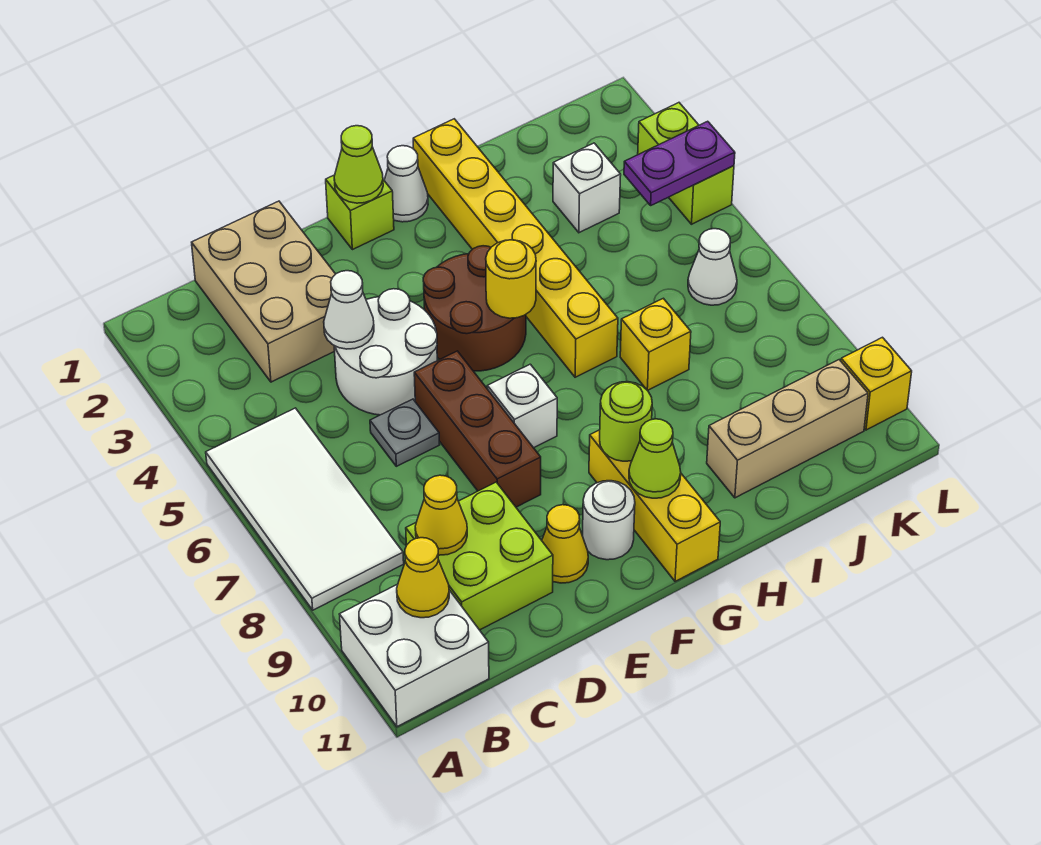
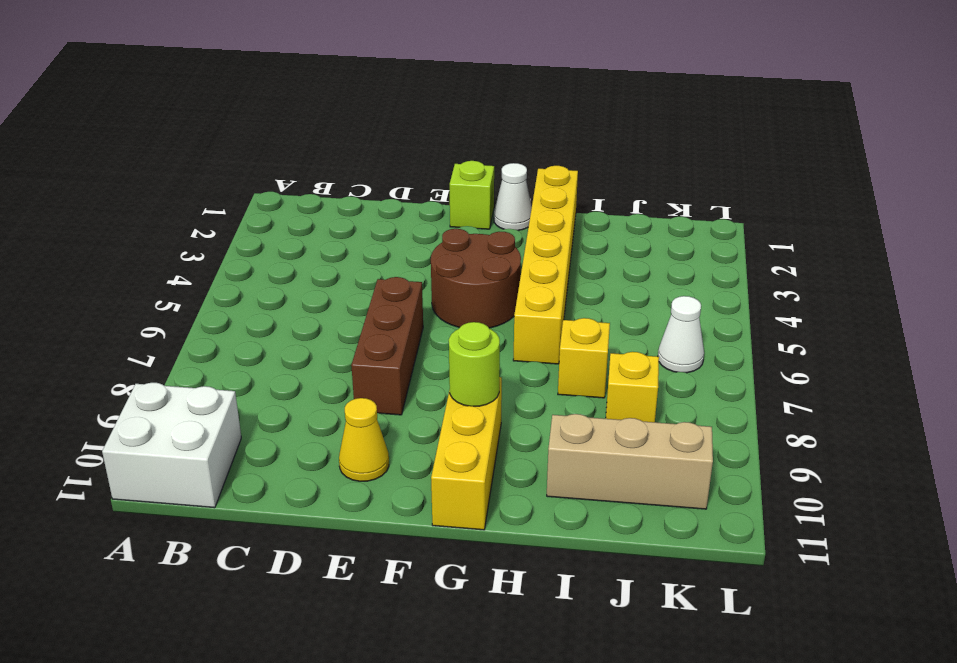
yellow brick J8 level 1 -> yellow brick L10 level 1
none -> white tile A5:B8 level 1
none -> tan brick C1:D3 level 1
none -> lime brick C9:D10 level 1

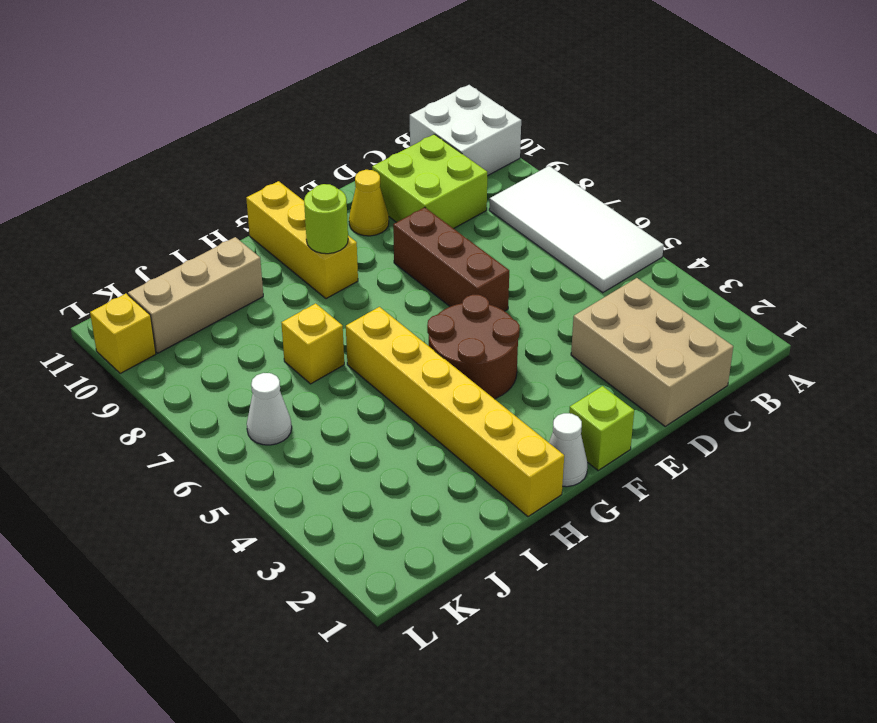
none -> white round brick D4:E5 level 1
none -> grey plate D6 level 1
none -> white brick F7 level 1

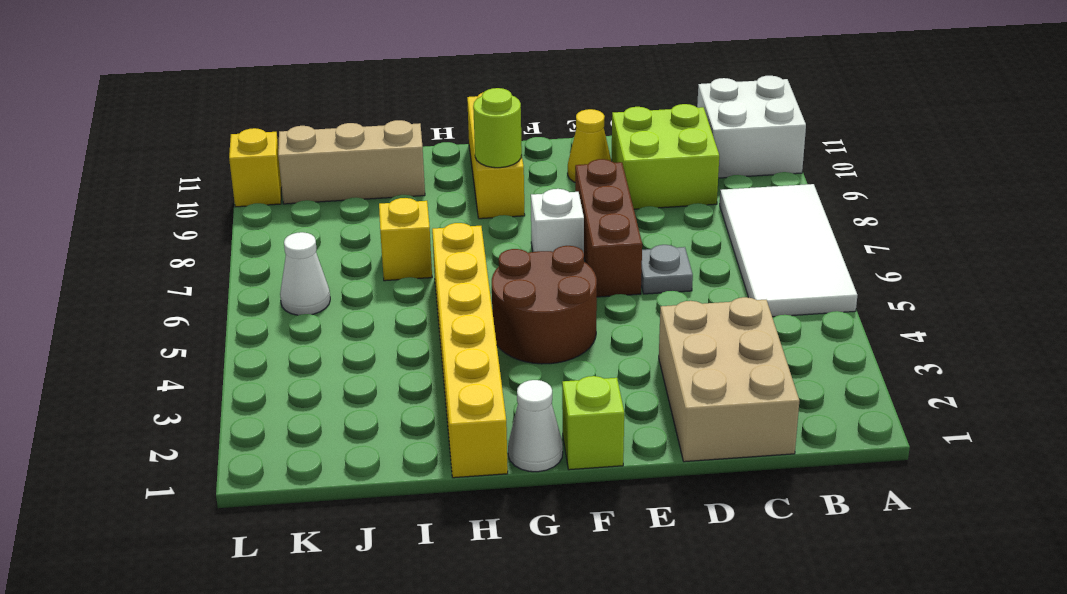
none -> white round brick D4:E5 level 1
none -> white round brick F10 level 1
none -> white brick J3 level 1

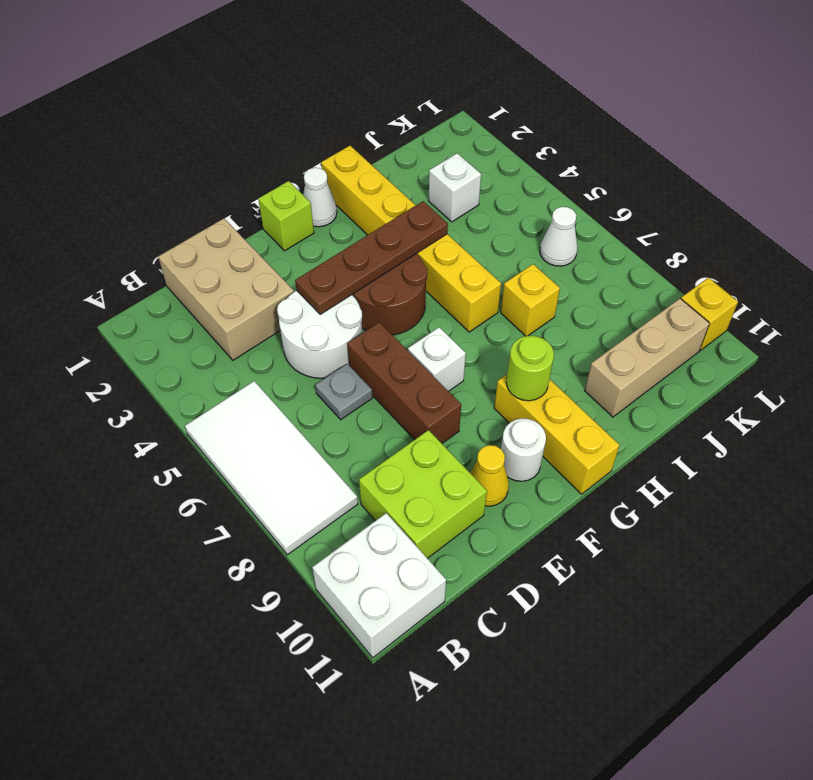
brown plate E4:H4 level 2 -> none
none -> lime brick L3:L4 level 1
none -> yellow cone B10 level 2
none -> yellow cone C9 level 2

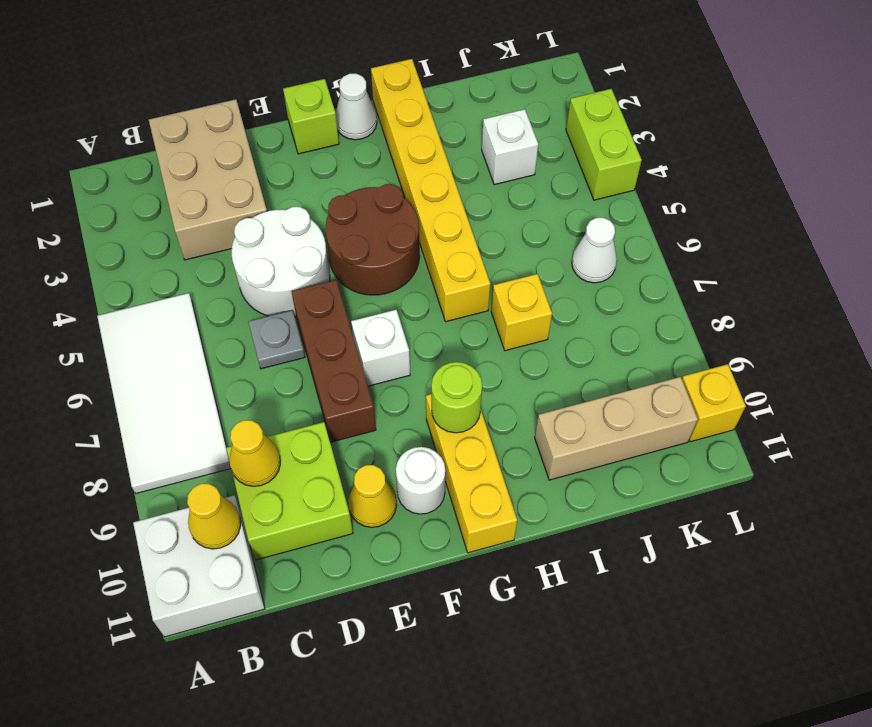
none -> white cone D4 level 2
none -> lime cone F1 level 2
none -> yellow round brick G5 level 2

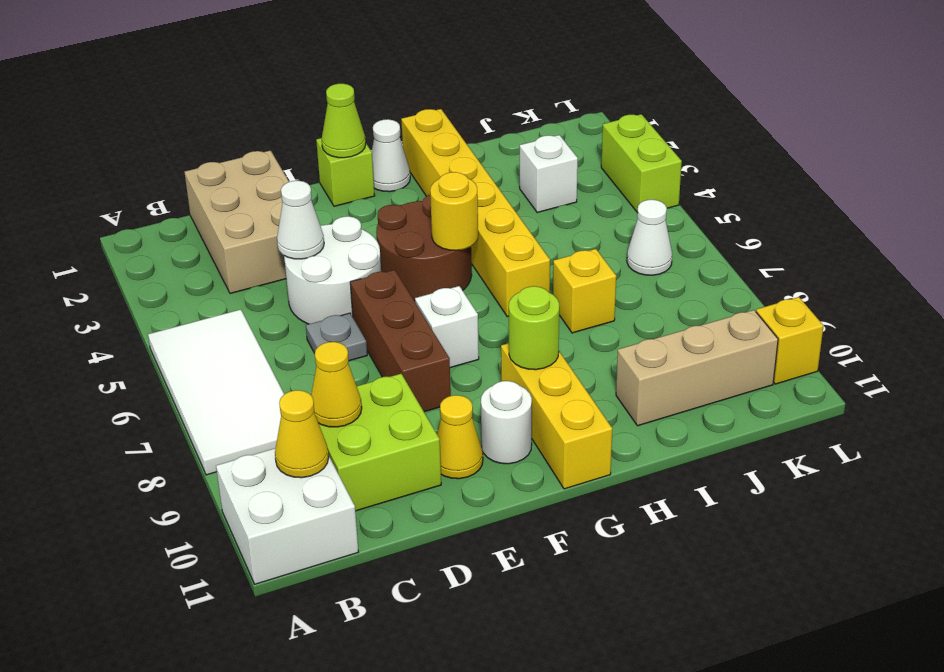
none -> lime cone G10 level 2
none -> purple plate K4:L4 level 2

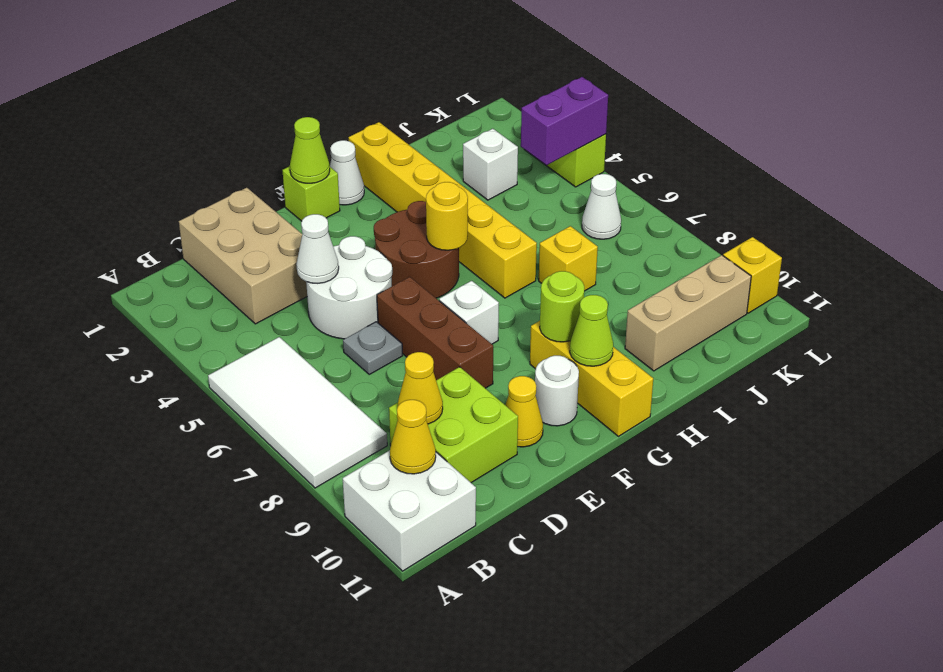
purple brick K4:L4 level 2 -> purple plate K4:L4 level 2

